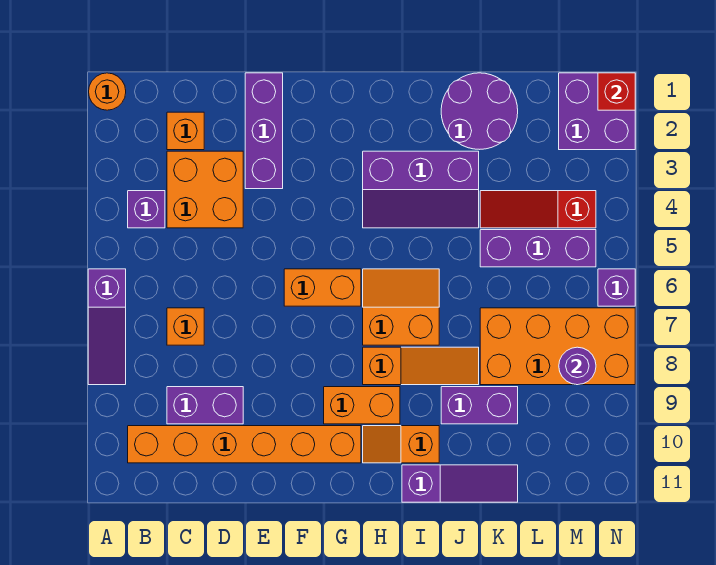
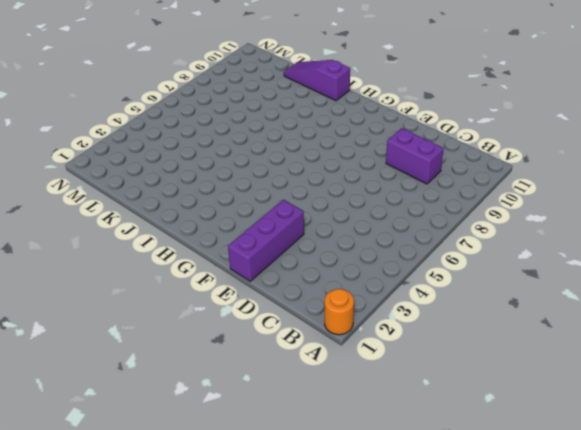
none -> purple slope A6:A8 level 1 top 6
none -> purple brick B4 level 1
none -> orange brick B10:G10 level 1

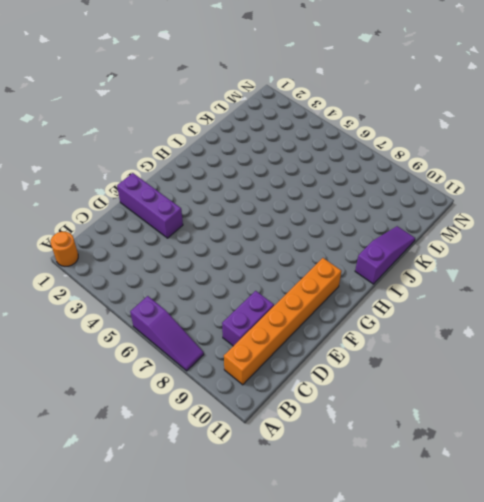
none -> purple brick B4 level 1
none -> orange brick C2 level 1
none -> orange brick C3:D4 level 1

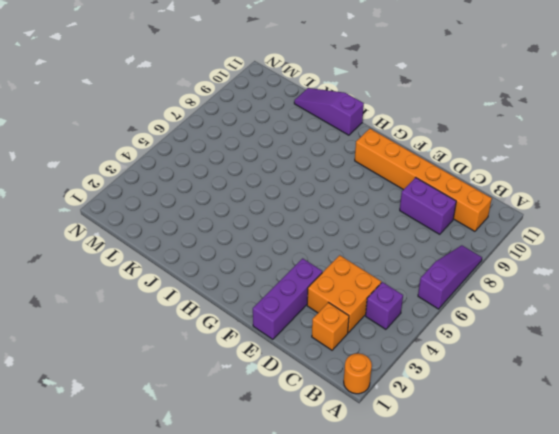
none -> orange brick C7 level 1
none -> orange brick F6:G6 level 1
none -> orange brick G9:H9 level 1

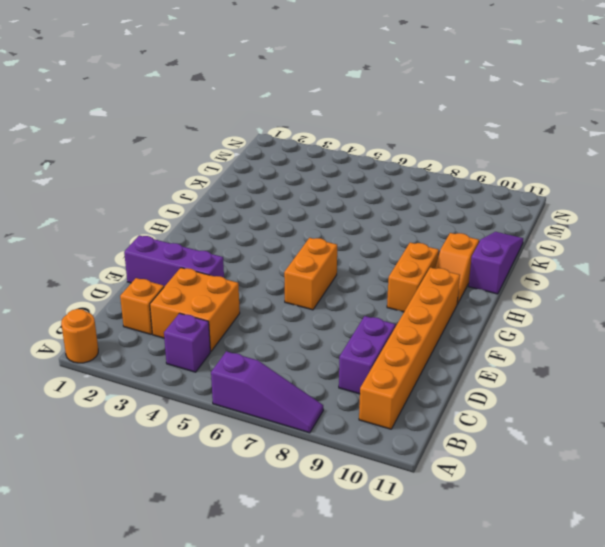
none -> orange brick C7 level 1
none -> purple slope H3:J4 level 1 top 3
none -> orange slope H6:I7 level 1 top 7

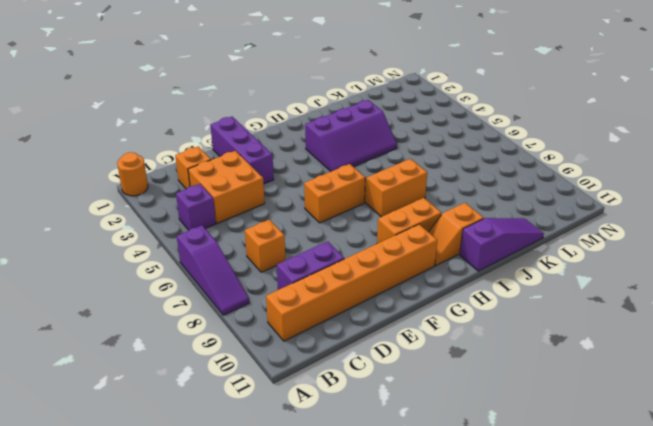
none -> orange slope H8:J8 level 1 top H
none -> purple round brick J1:K2 level 1
none -> purple brick J9:K9 level 1

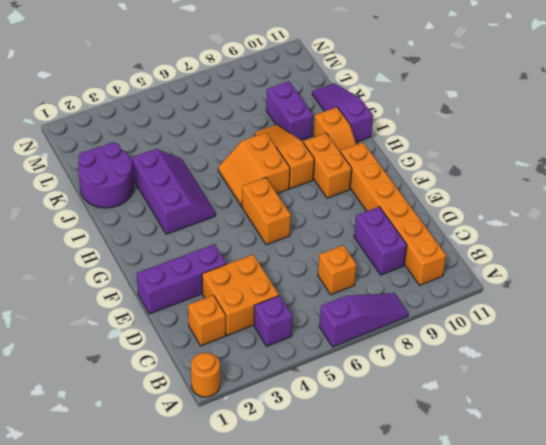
none -> red slope K4:M4 level 1 top M
none -> purple brick K5:M5 level 1
none -> orange brick K7:N8 level 1

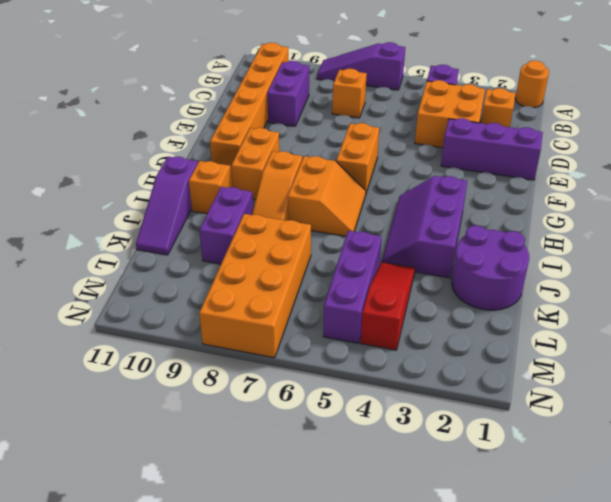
none -> purple brick M1:N2 level 1
none -> purple brick N6 level 1
none -> purple round brick M8 level 2

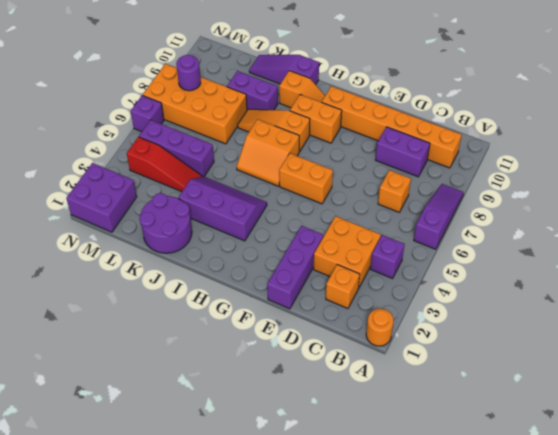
none -> red brick N1 level 2

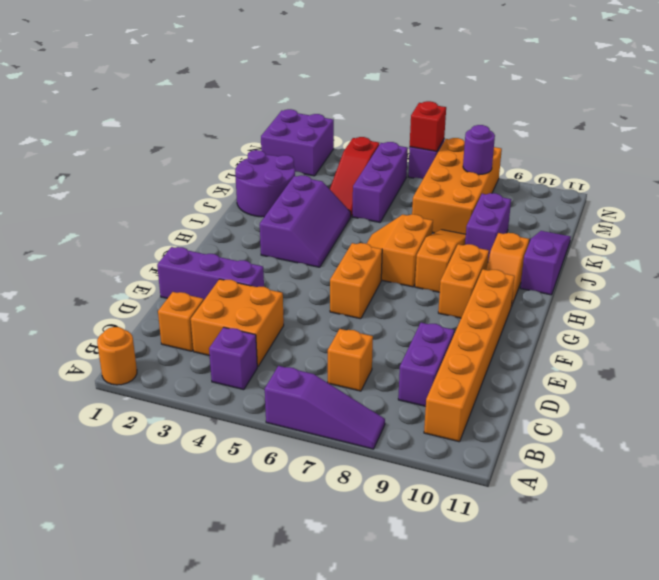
red brick N6 level 2 -> red brick N1 level 2

